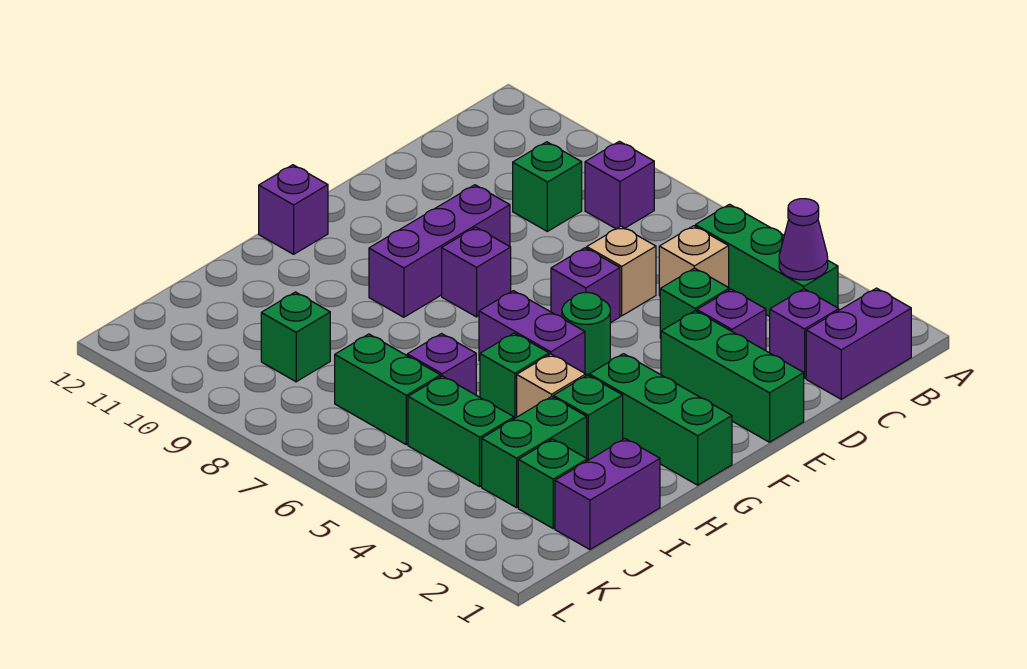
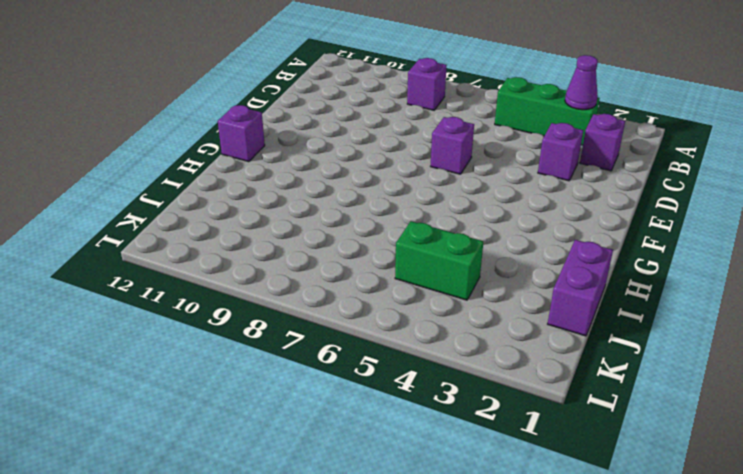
none -> purple brick B1:C1 level 1
none -> tan brick C5 level 1
none -> green brick C9 level 1

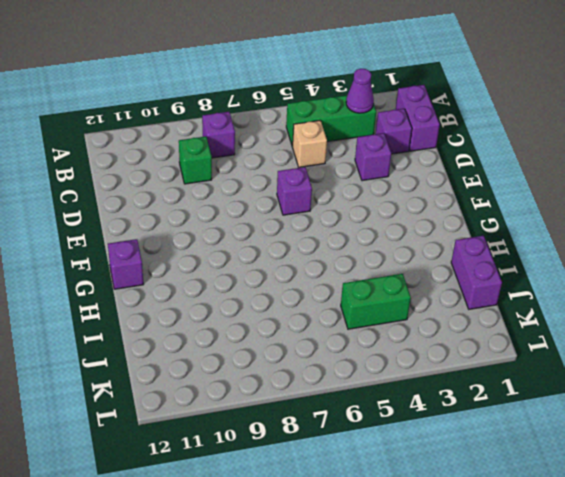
none -> green brick D4 level 1
none -> tan brick D6 level 1
none -> green brick E1:E3 level 1

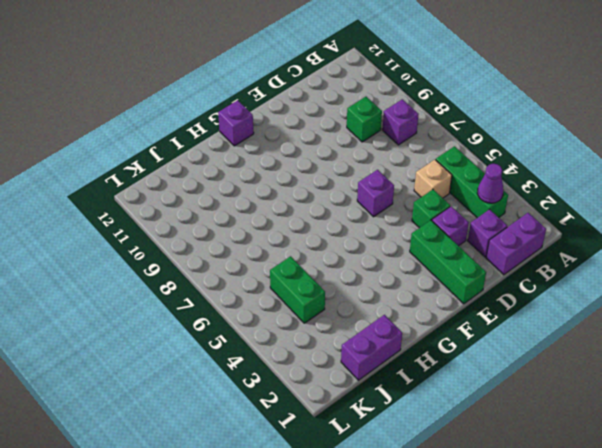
none -> tan brick D6 level 1
none -> purple brick E9:G9 level 1
none -> green round brick F5 level 1

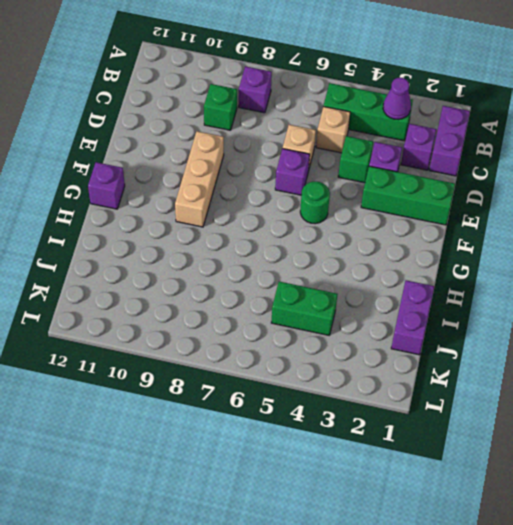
tan brick E9:G9 level 1 -> purple brick E9:G9 level 1
none -> purple brick F8 level 1
none -> green brick G1:G3 level 1
none -> purple brick G5:G6 level 1

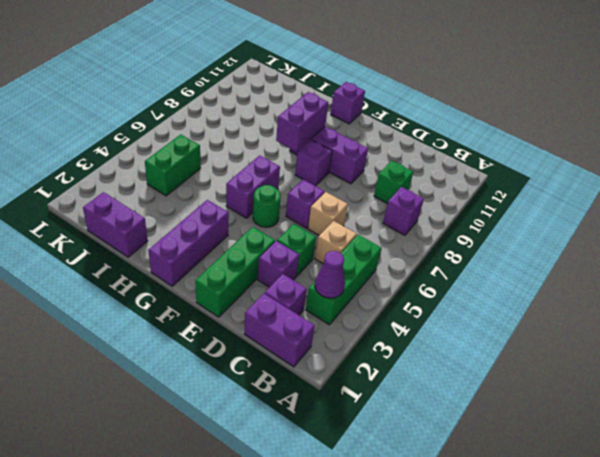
purple brick G1:G3 level 1 -> green brick G1:G3 level 1
purple brick G8:G9 level 2 -> none
none -> green brick H3 level 1
none -> tan brick H4 level 1
none -> green brick H5 level 1

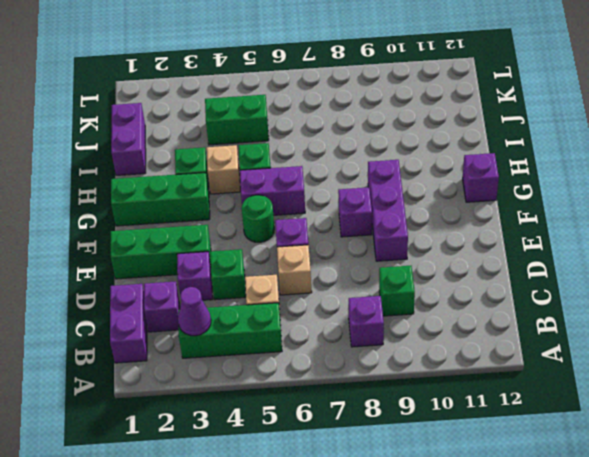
none -> green brick I3:J3 level 1
none -> purple brick I6 level 1
none -> green brick J2 level 1

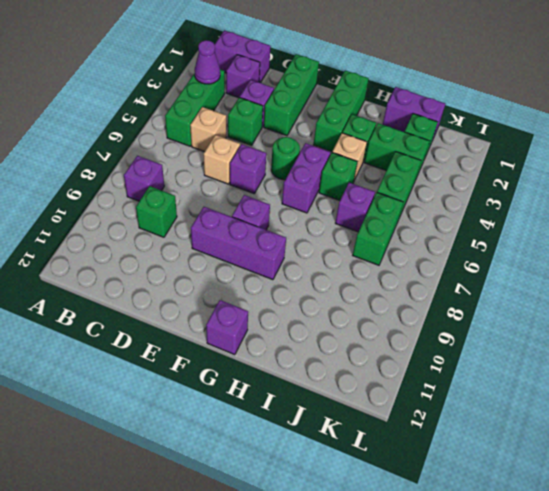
none -> green brick J9 level 1

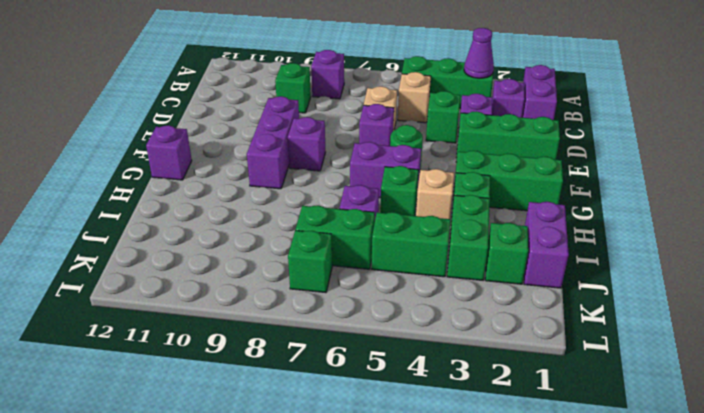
green brick K7 level 1 -> green brick J9 level 1

